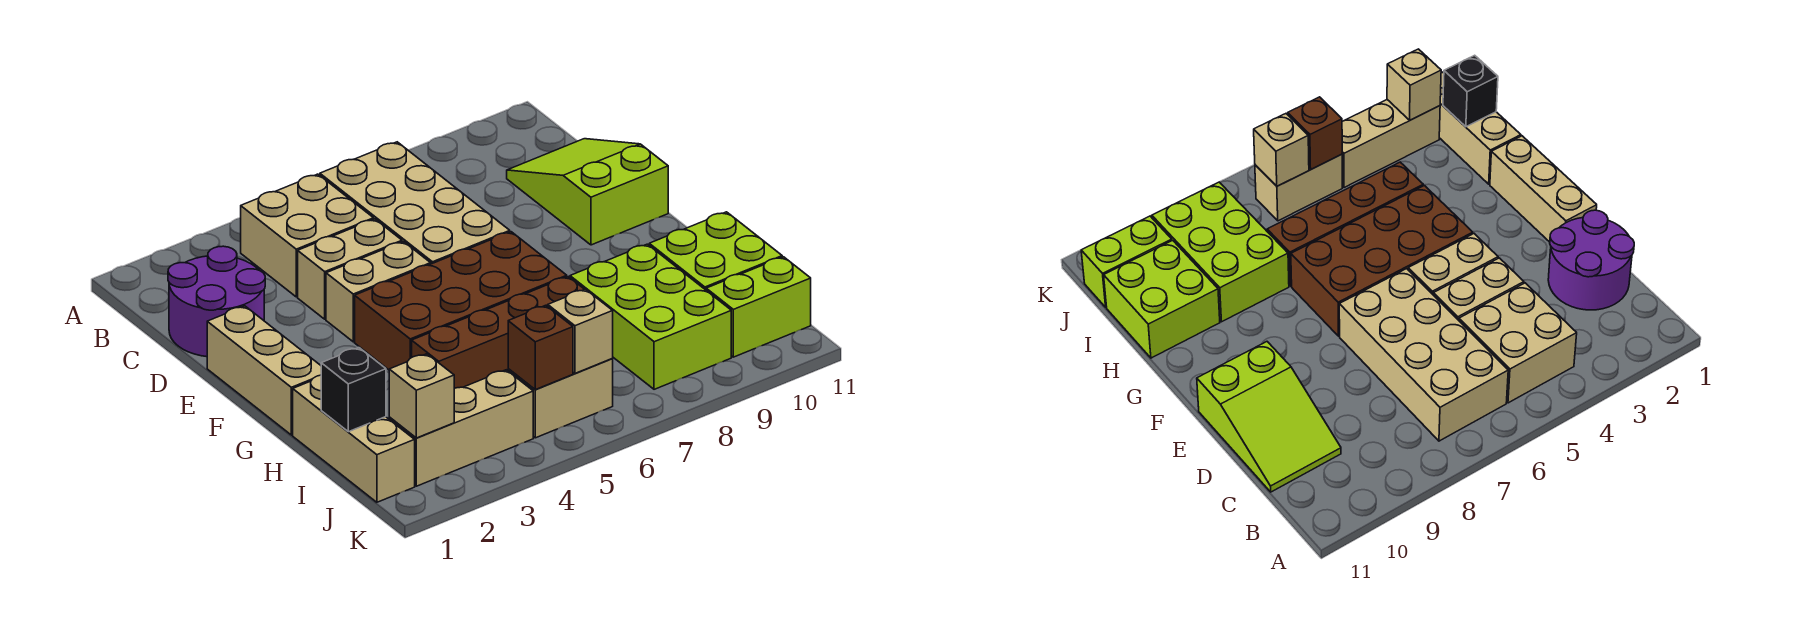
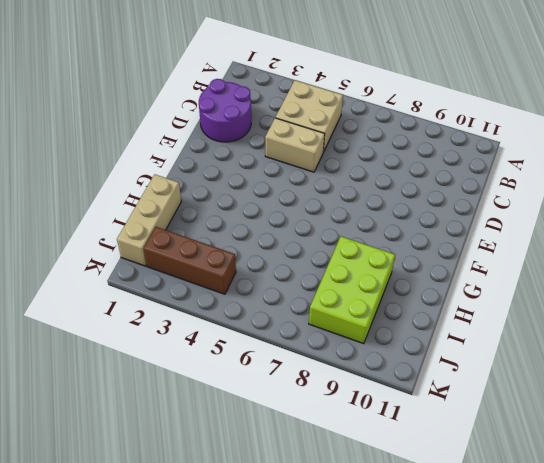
brown brick J2:J4 level 1 -> tan brick J2:J4 level 1
none -> tan brick B6:E7 level 1
none -> lime slope C10:E11 level 1 top E
none -> tan brick E1:G1 level 1

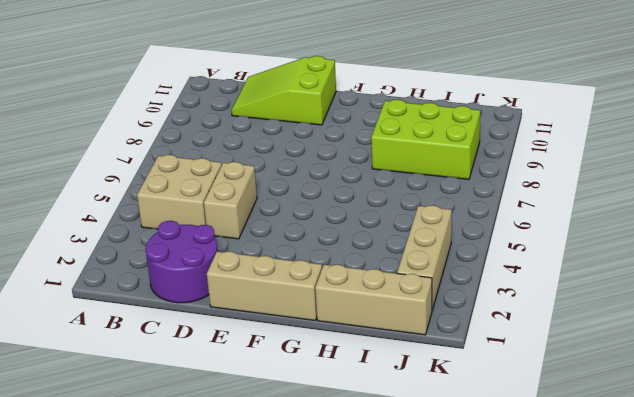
none -> tan brick B6:E7 level 1
none -> tan brick E4:E5 level 1
none -> brown brick F4:G7 level 1

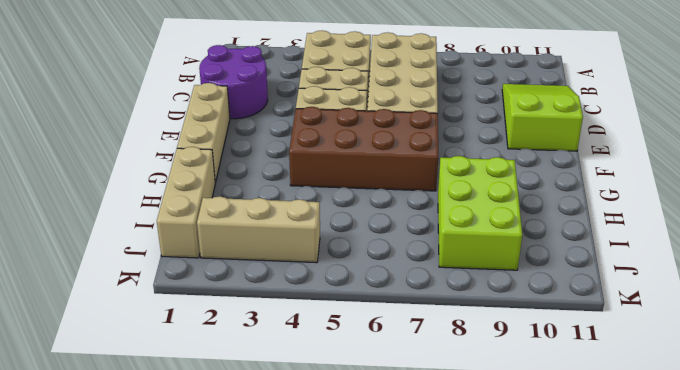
none -> brown brick H4:H7 level 1
none -> lime brick H10:I11 level 1
none -> tan brick J5:J6 level 1

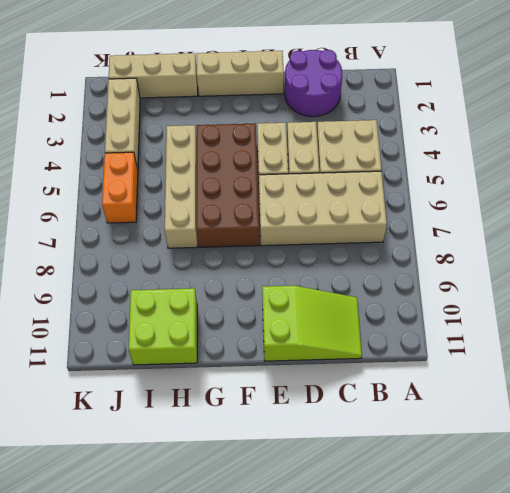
tan brick H4:H7 level 1 -> brown brick H4:H7 level 1
orange brick J5:J6 level 1 -> tan brick J5:J6 level 1
none -> lime brick H8:J9 level 1
none -> lime brick J10:J11 level 1
none -> black brick I1 level 2

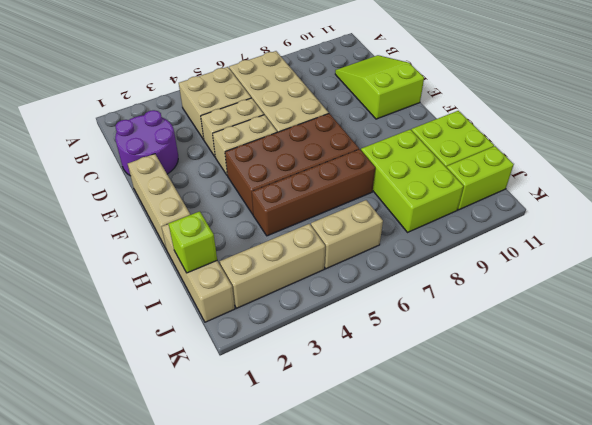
lime brick I1 level 2 -> black brick I1 level 2
none -> tan brick J2 level 2
none -> brown brick J5 level 2
none -> tan brick J6 level 2

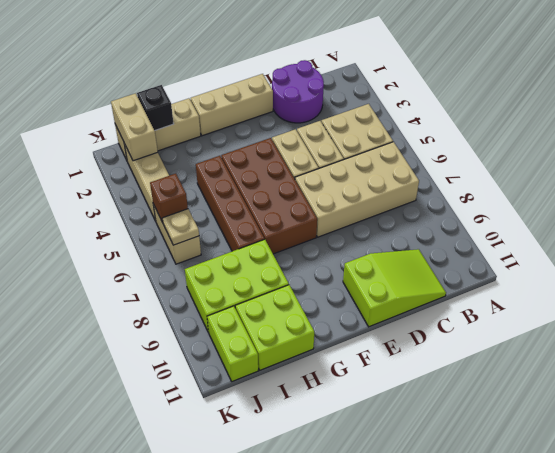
tan brick J1:J2 level 2 -> tan brick J2 level 2
tan plate J6 level 2 -> tan brick J6 level 2

